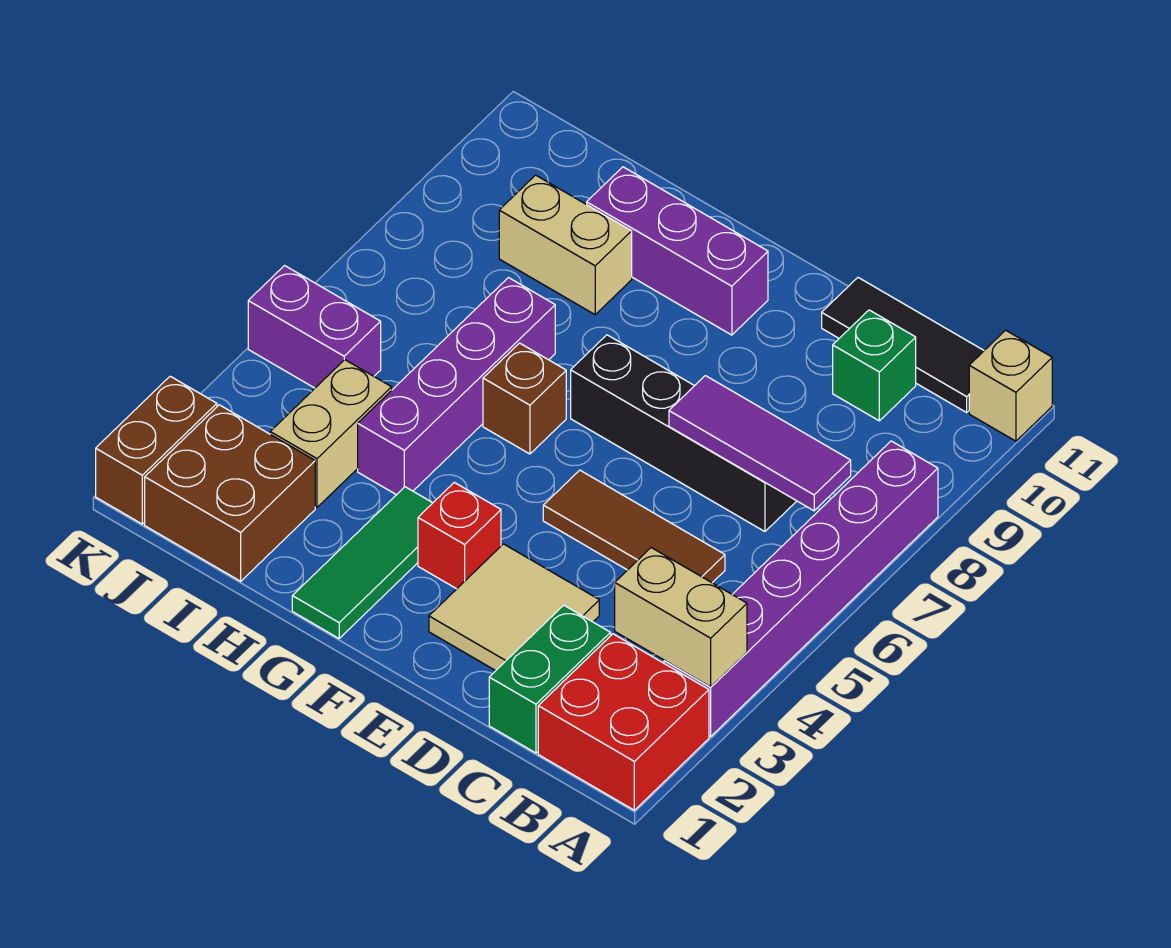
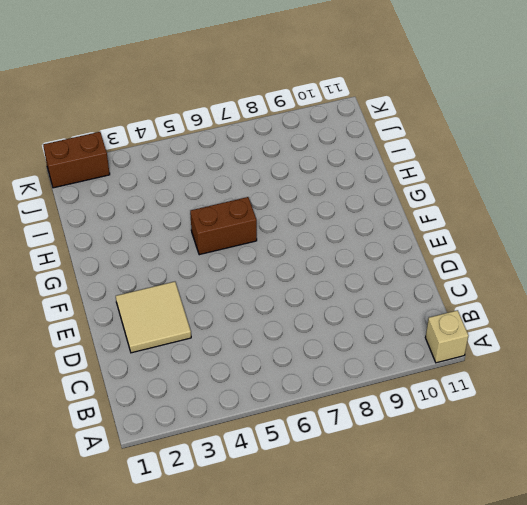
brown brick G5:G6 level 1 -> brown brick G6 level 1
none -> red brick A1:B2 level 1
none -> purple brick A3:A8 level 1
none -> black tile B11:D11 level 1

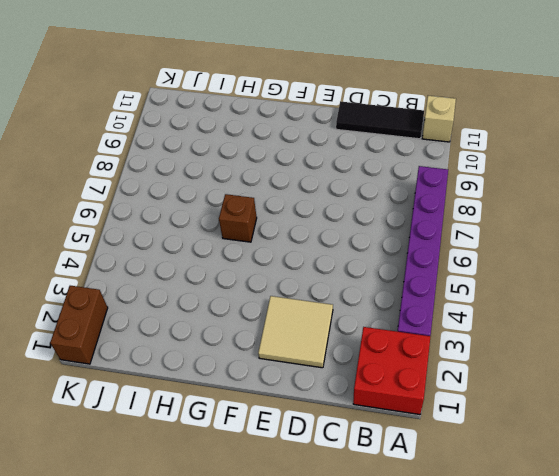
none -> green brick C1:C2 level 1
none -> brown tile C5:E5 level 1
none -> black brick C7:F7 level 1

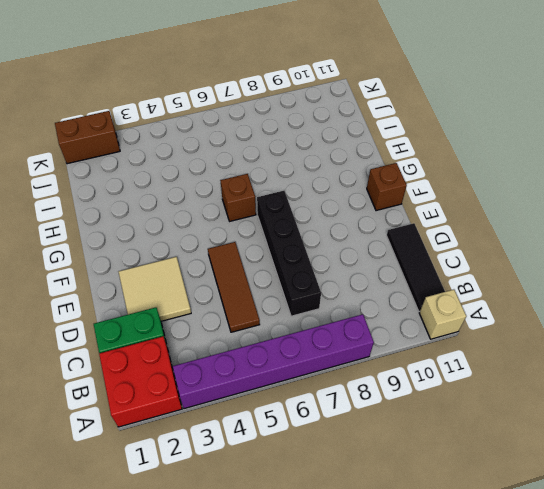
brown brick F11 level 1 -> none
none -> green brick C10 level 1
none -> red brick F3 level 1
none -> purple brick F10:H10 level 1

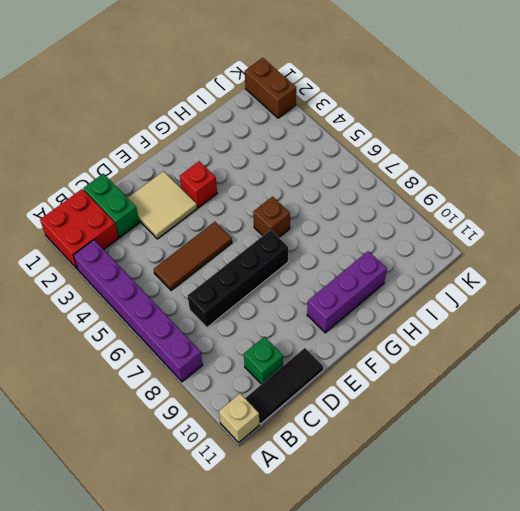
none -> green tile G1:G3 level 1
none -> purple brick H4:H7 level 1
none -> tan brick H9:I9 level 1

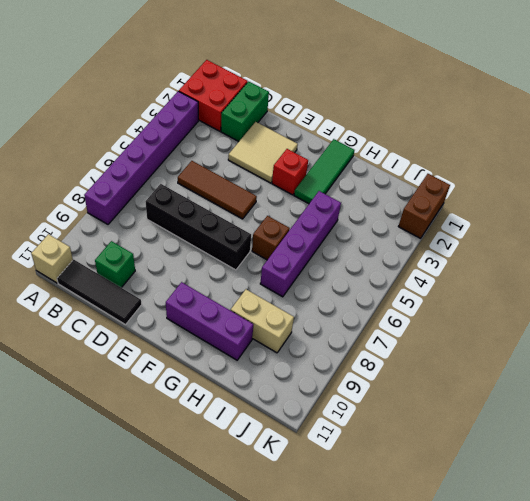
none -> brown brick I1:J2 level 1
none -> tan brick I3:I4 level 1
none -> purple brick J5:K5 level 1

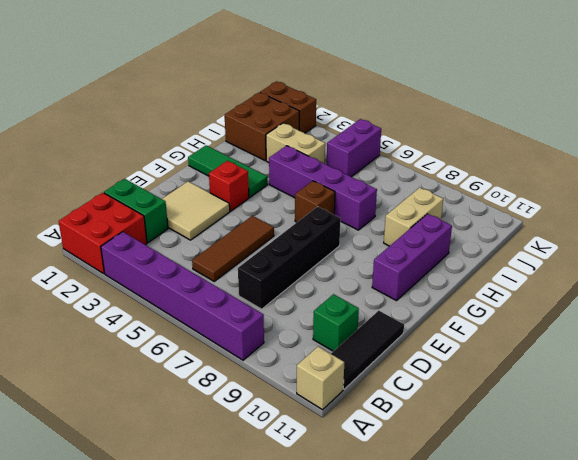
none -> tan brick A3:B3 level 2
none -> purple tile B7:D7 level 2

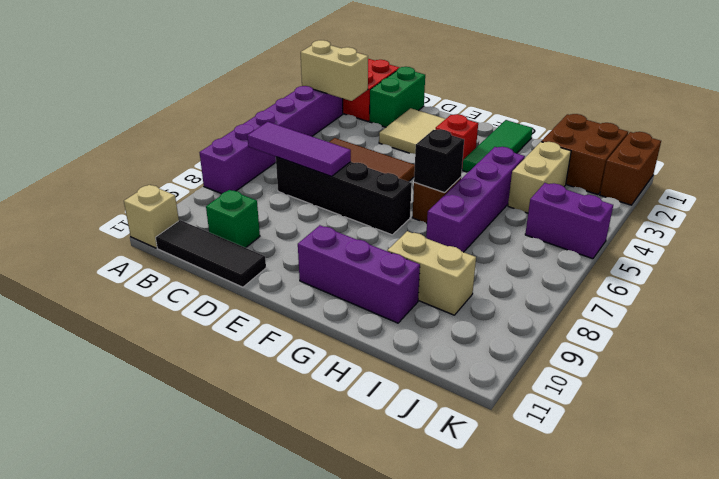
black brick G6 level 2 -> none

